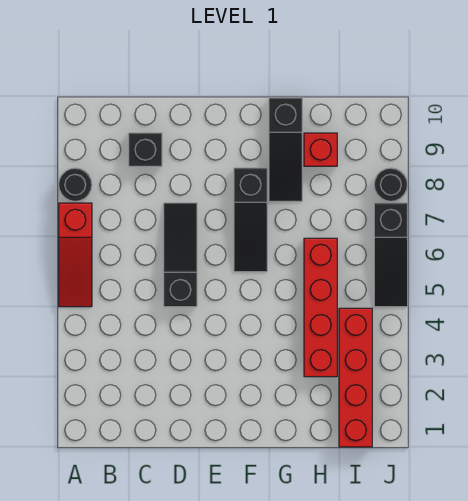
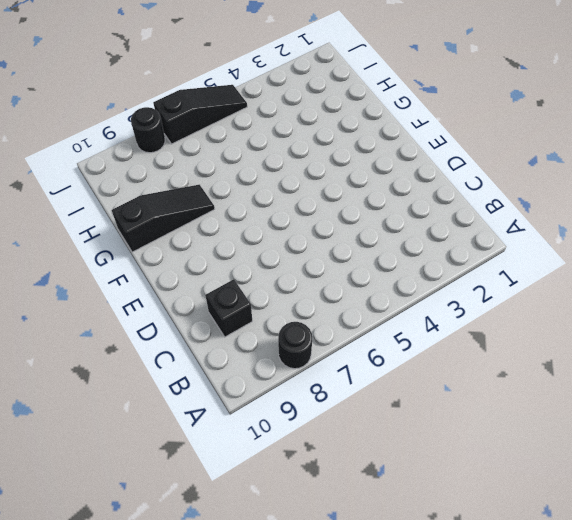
none -> red slope A5:A7 level 1 top 7
none -> black slope D5:D7 level 1 top 5

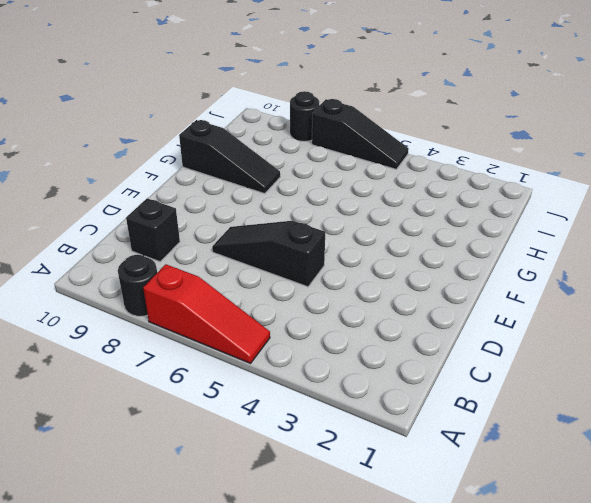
none -> black slope F6:F8 level 1 top 8
none -> red brick H3:H6 level 1

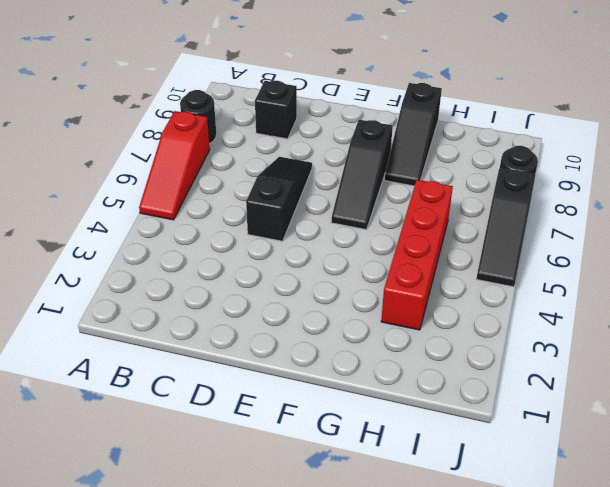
none -> red brick H9 level 1
none -> red brick I1:I4 level 1

